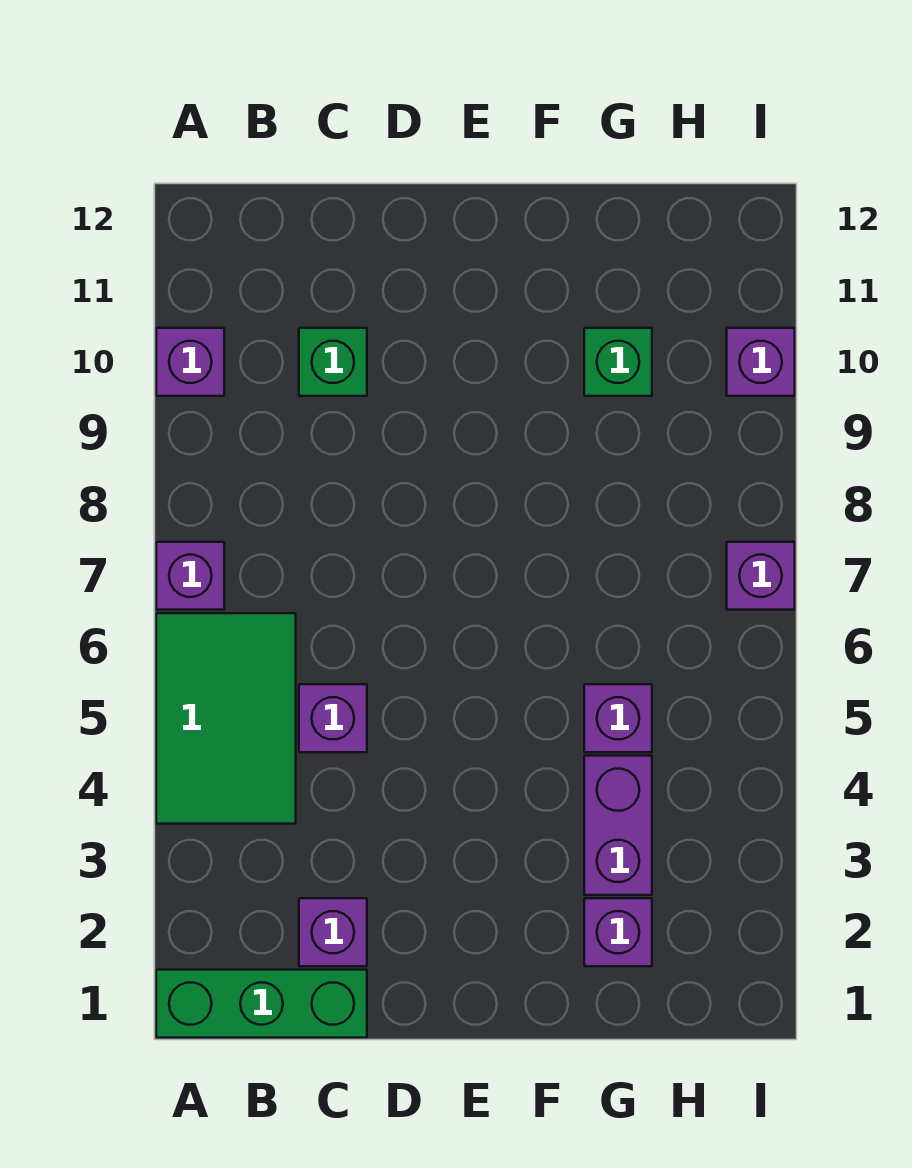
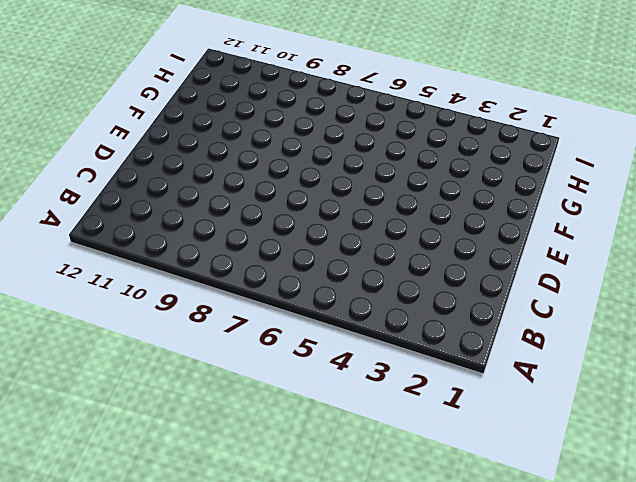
none -> green brick A1:C1 level 1
none -> green tile A4:B6 level 1
none -> purple brick A7 level 1

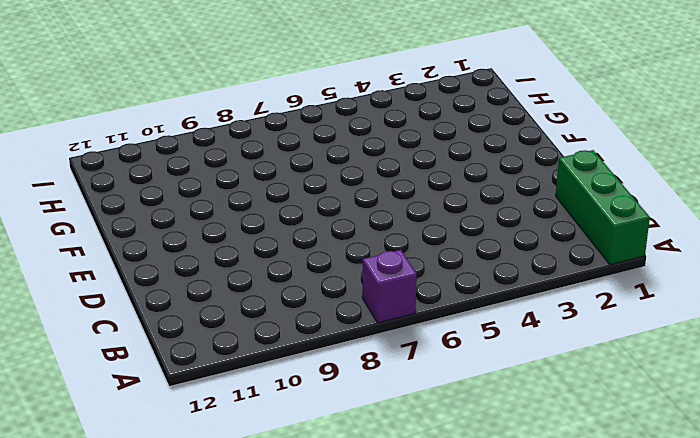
none -> green tile A4:B6 level 1
none -> purple brick A10 level 1
none -> purple brick C2 level 1

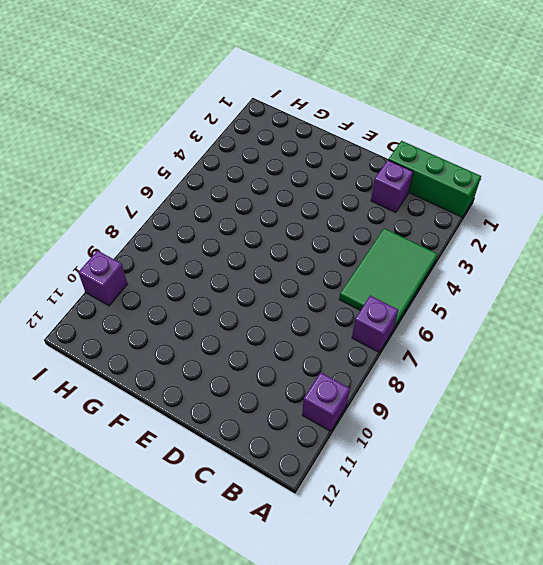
none -> purple brick C5 level 1
none -> green brick C10 level 1
none -> purple brick G2 level 1

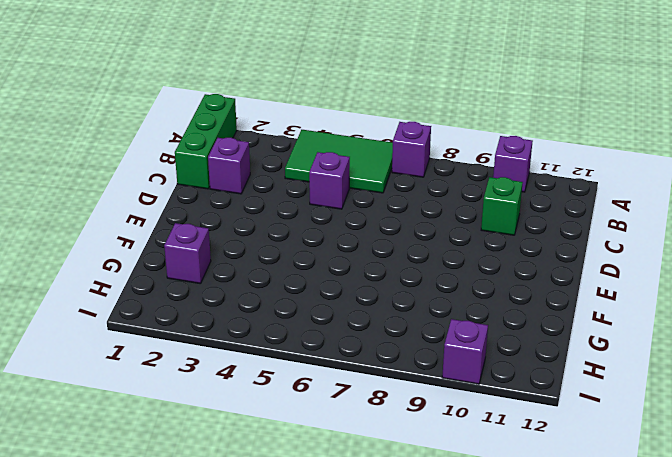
none -> purple brick G3:G4 level 1
none -> purple brick G5 level 1
none -> green brick G10 level 1

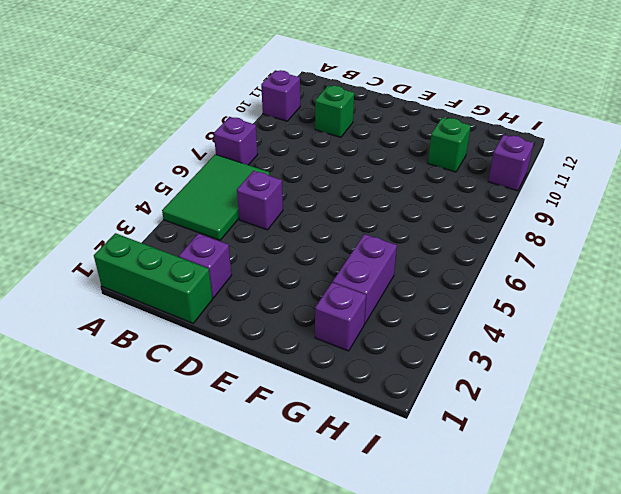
none -> purple brick G5 level 1
none -> purple brick I7 level 1

